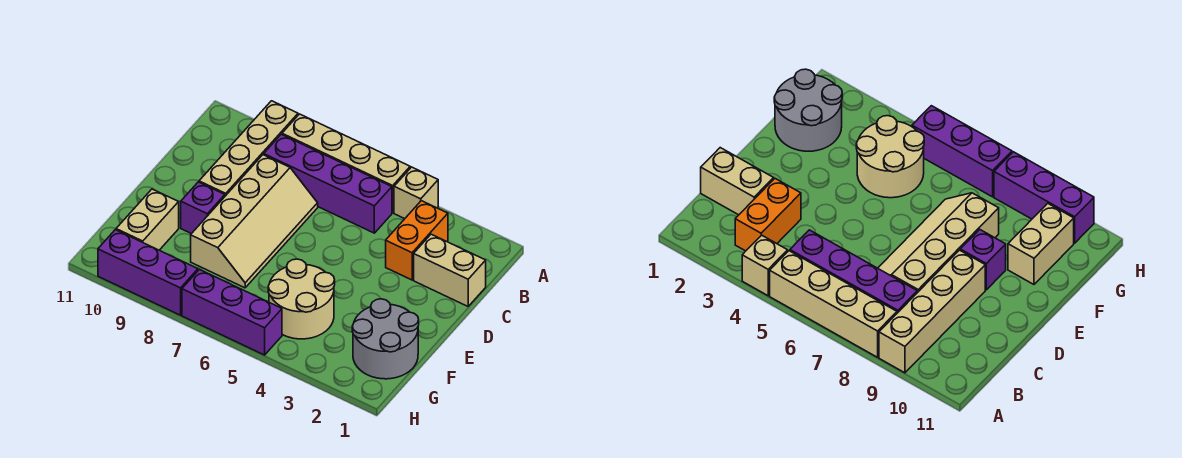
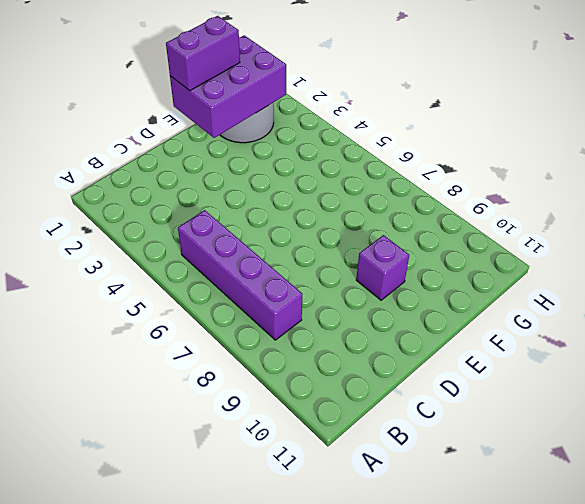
purple brick E1:G2 level 2 -> none
purple brick E1:F1 level 3 -> none
none -> tan brick A4 level 1
none -> tan brick A5:A8 level 1
none -> tan brick A9:D9 level 1

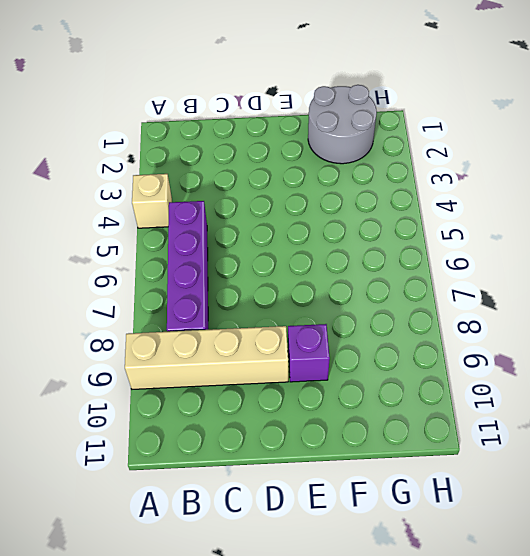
none -> tan brick A5:A8 level 1
none -> orange brick B3:C3 level 1
none -> tan brick C1:C2 level 1

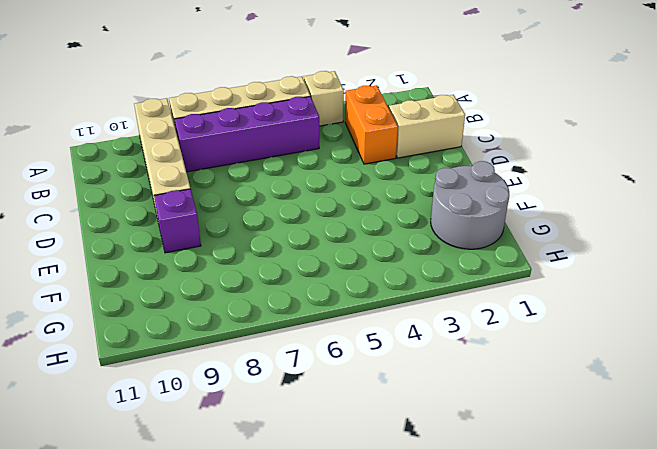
none -> tan slope C7:F8 level 1 top 8
none -> tan round brick F4:G5 level 1
none -> tan brick F10:G10 level 1

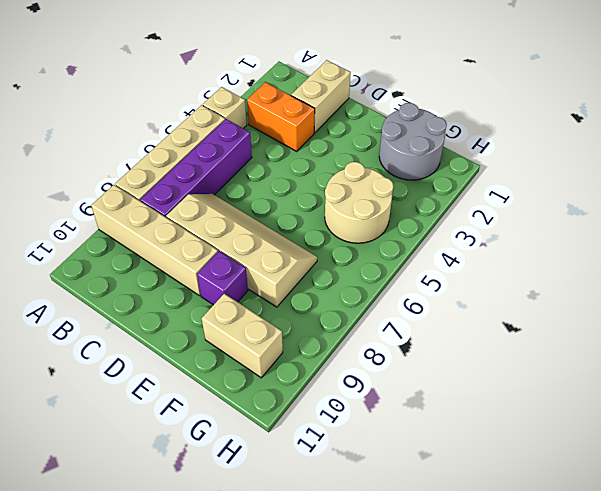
none -> purple brick H5:H7 level 1
none -> purple brick H8:H10 level 1

